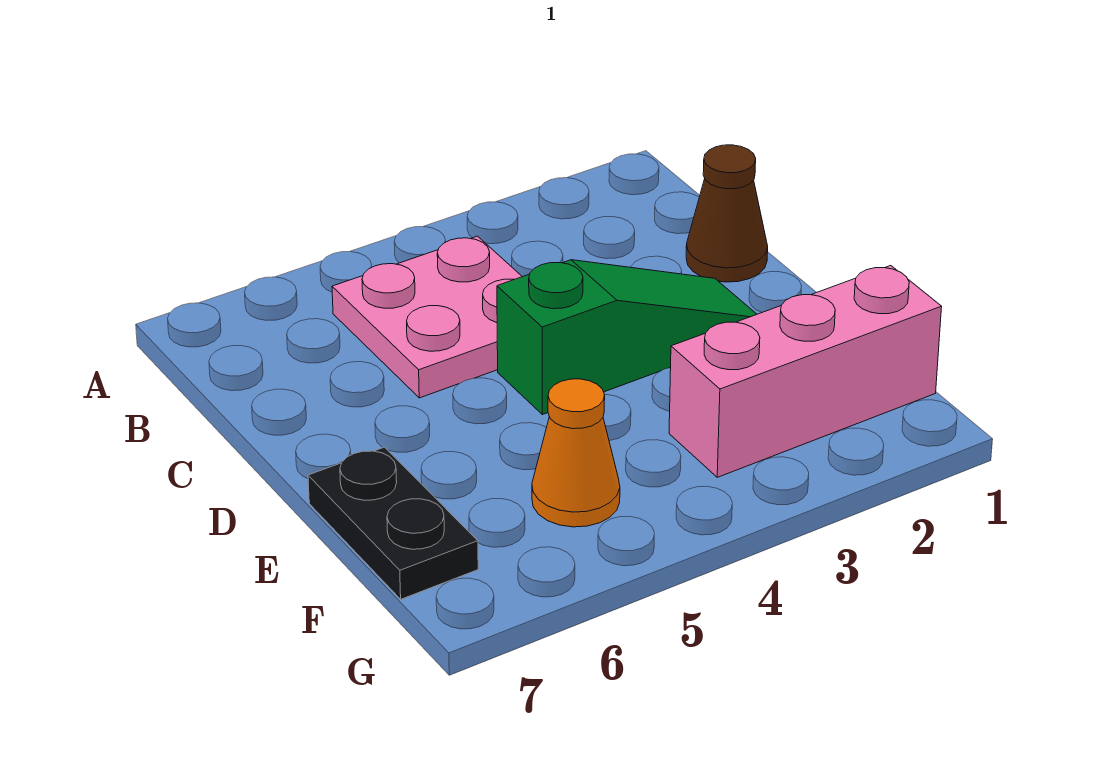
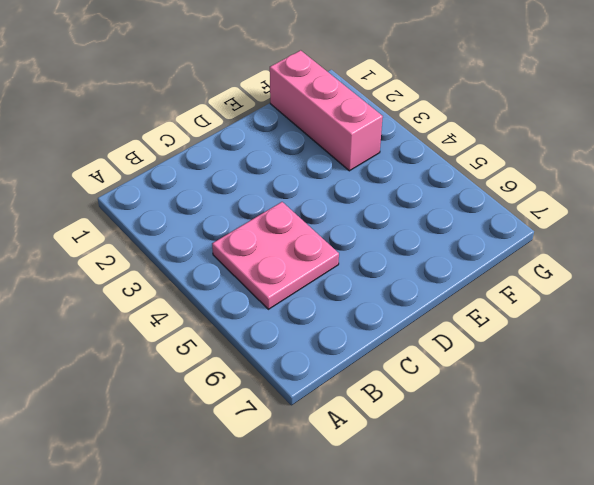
none -> brown cone C1 level 1
none -> green slope D2:D4 level 1 top 4

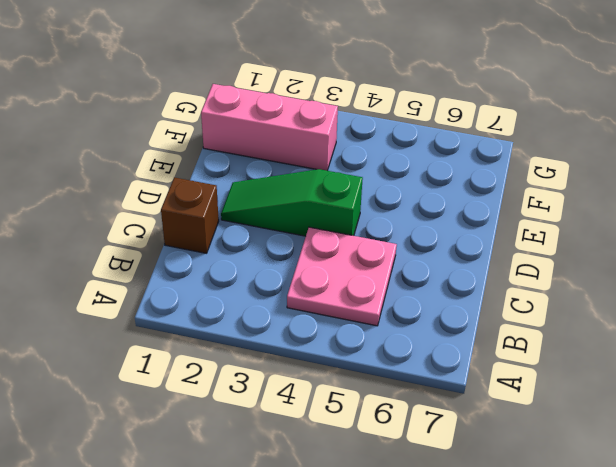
brown brick C1 level 1 -> brown cone C1 level 1
none -> black plate E7:F7 level 1
none -> orange cone F5 level 1

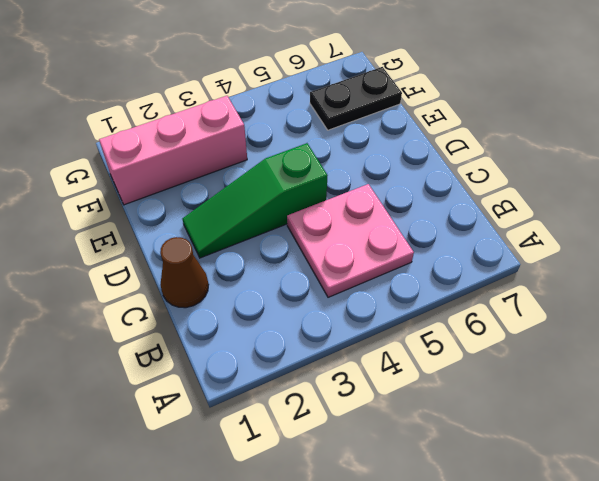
black plate F6:F7 level 1 -> black plate E7:F7 level 1
none -> orange cone F5 level 1

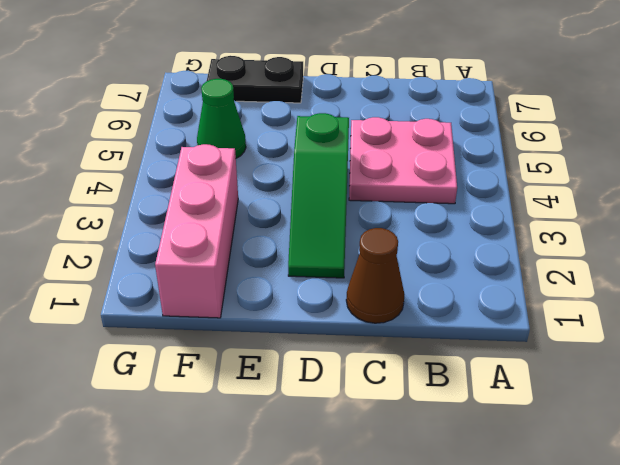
green cone F5 level 1 -> orange cone F5 level 1

